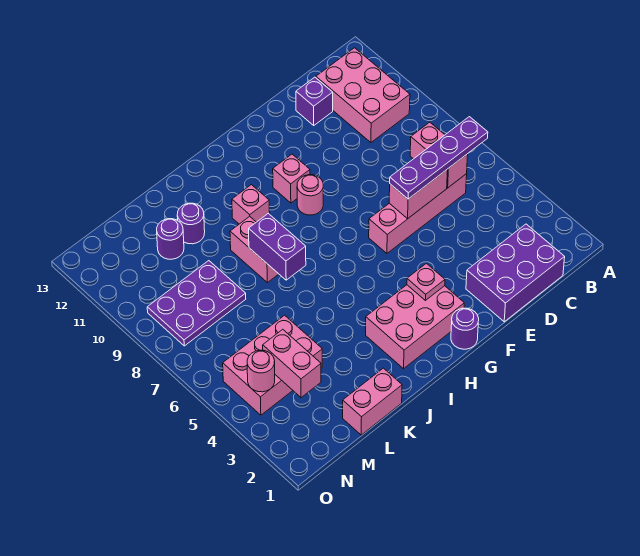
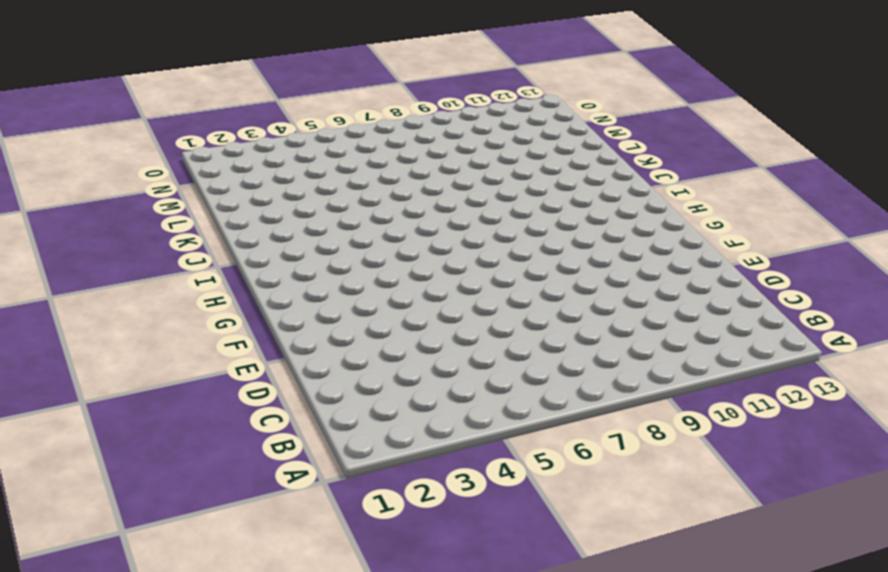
none -> pink brick B10:C12 level 1
none -> purple brick C1:E2 level 1
none -> pink brick C6:F6 level 1

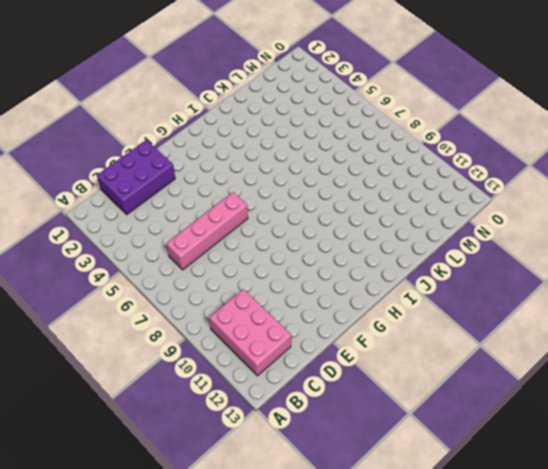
none -> purple brick D12 level 1
none -> purple round brick G1 level 1
none -> pink brick G2:I3 level 1

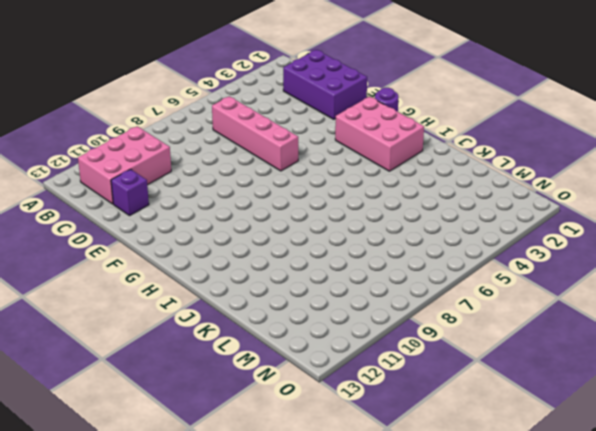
none -> pink round brick G9 level 1
none -> pink brick G10 level 1
none -> pink brick I10 level 1

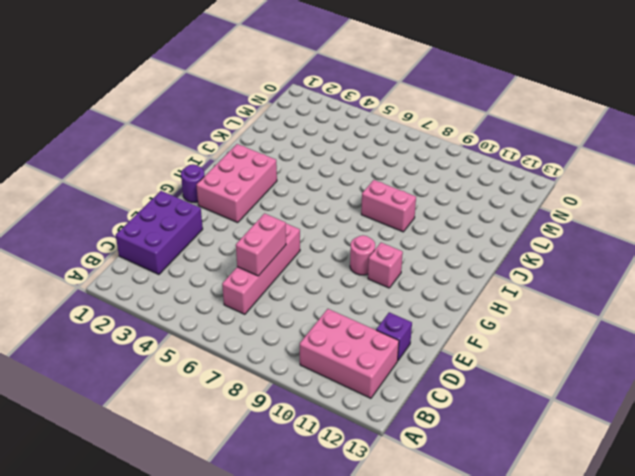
none -> pink brick I10 level 1
none -> pink brick K1:L1 level 1
none -> purple round brick K11 level 1

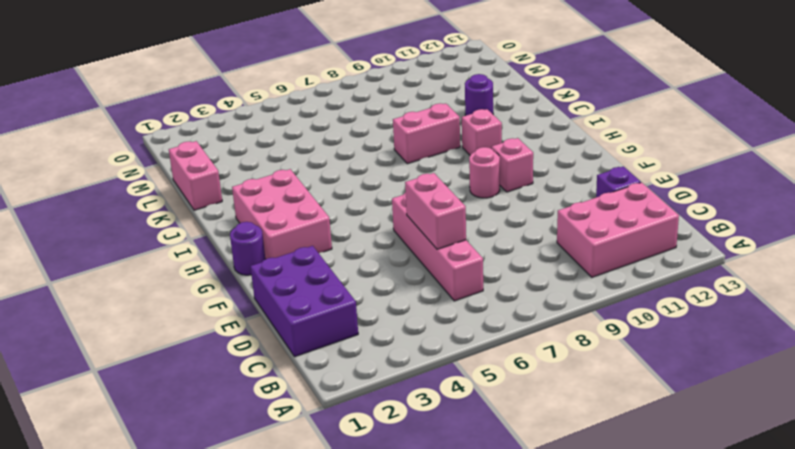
none -> pink brick L4:N5 level 1
none -> purple plate L8:N9 level 1
none -> purple round brick L11 level 1

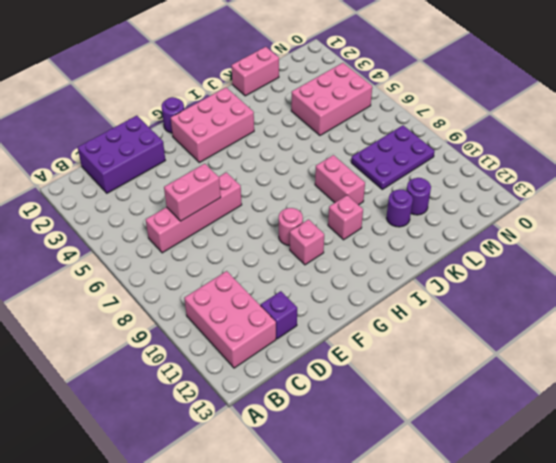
none -> pink brick C6:C7 level 2
none -> pink plate G3 level 2
none -> purple brick J7:J8 level 2

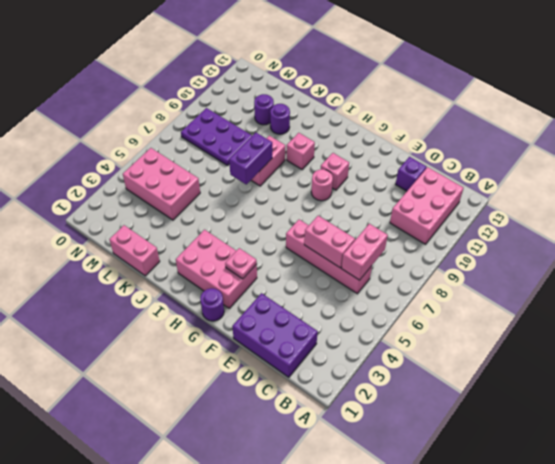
none -> pink brick M3:M4 level 2
none -> pink round brick N4 level 2
none -> purple plate B6:E6 level 3

